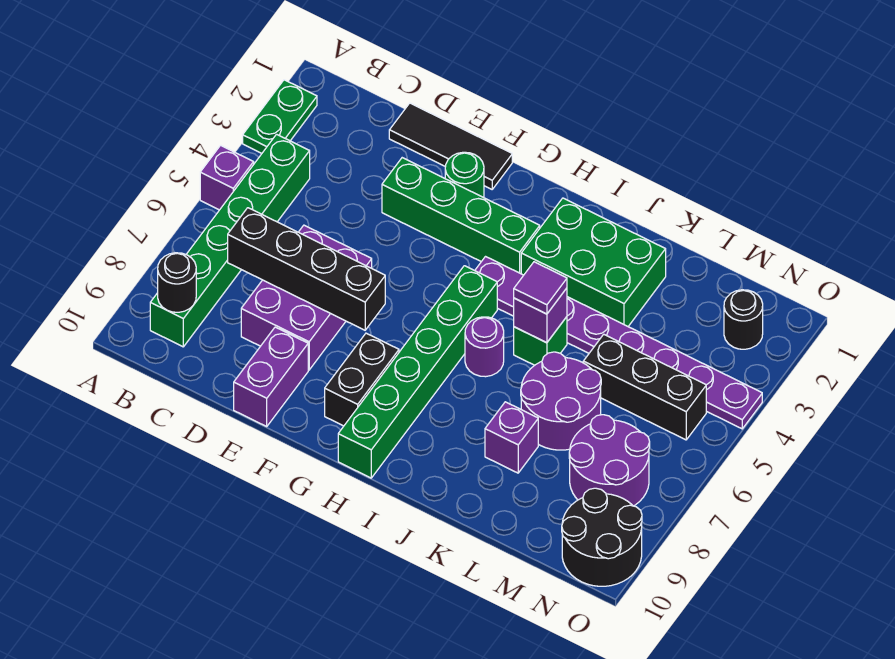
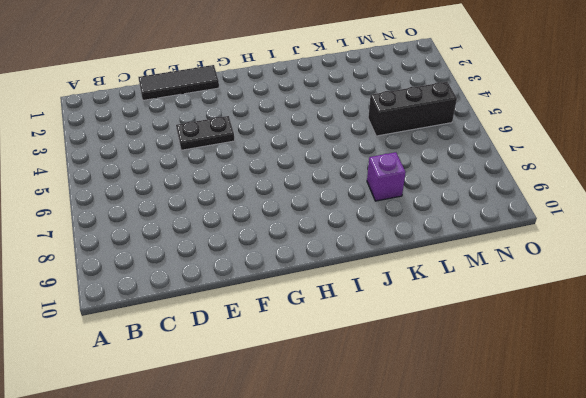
black plate E4:F4 level 1 -> none
none -> green plate A2:A3 level 1
none -> purple brick A5 level 1
none -> green brick B4:B9 level 1

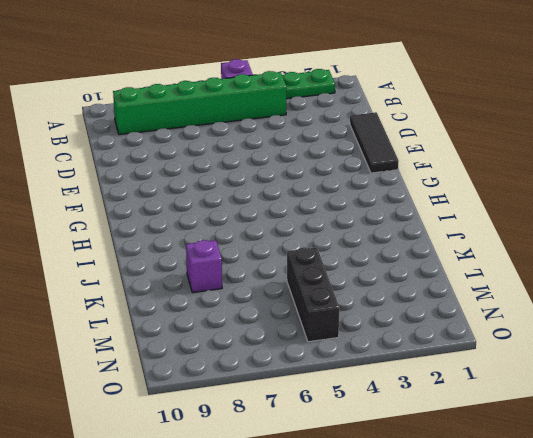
none -> purple brick D6:E8 level 1
none -> green brick E3:H3 level 1
none -> purple brick E9:E10 level 1

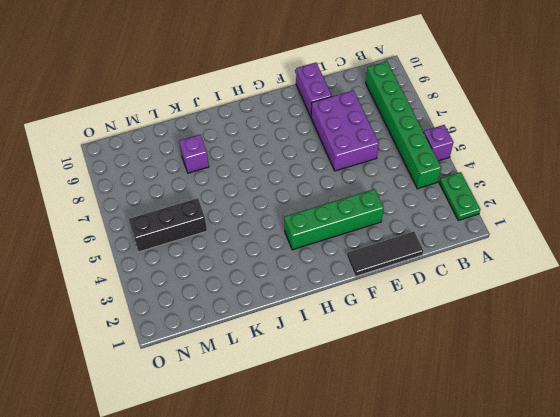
none -> green round brick F2 level 1
none -> black brick G8:G9 level 1
none -> purple plate H4:O4 level 1

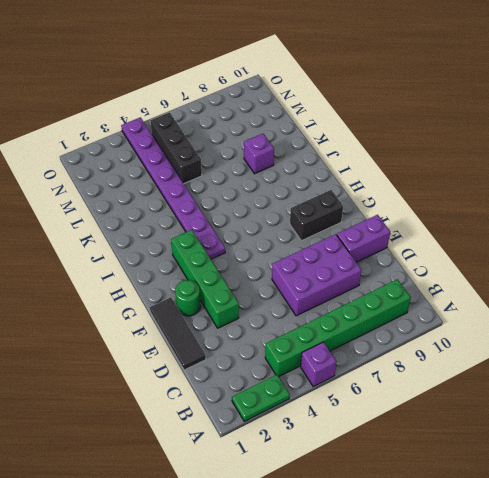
none -> green brick H5:H10 level 1
none -> green brick I2:K3 level 1
none -> purple round brick I6 level 1

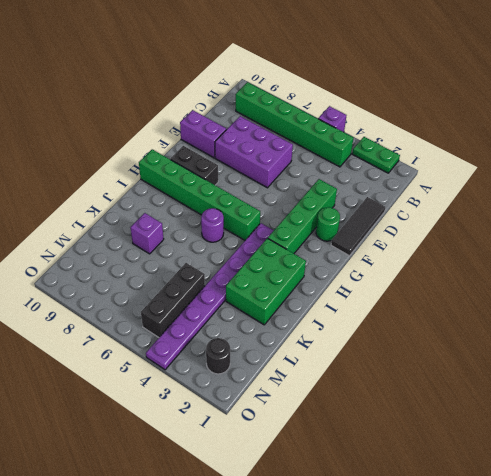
none -> green brick J5 level 1
none -> purple round brick K6:L7 level 1
none -> purple round brick M7:N8 level 1

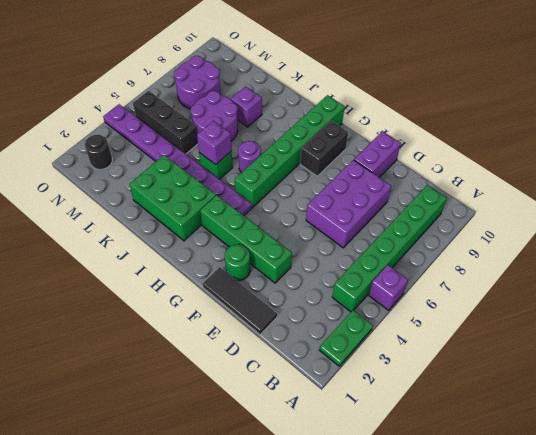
none -> black round brick N9:O10 level 1
none -> black round brick B9 level 2
none -> black brick C7:F7 level 2

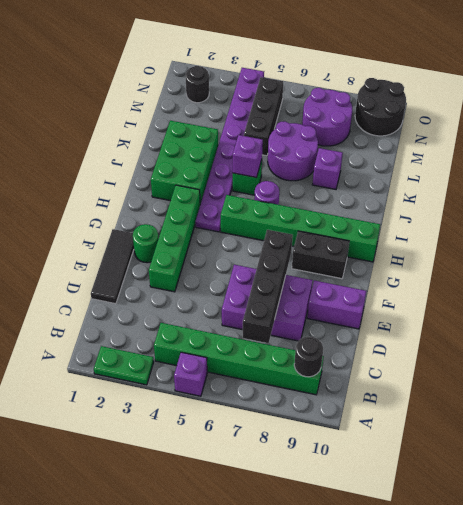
none -> purple tile J5 level 3

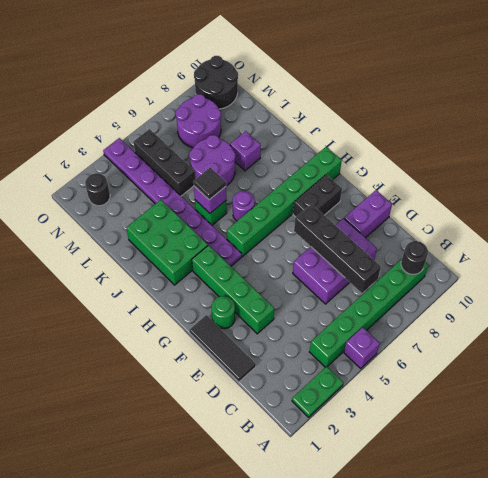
black tile J5 level 3 -> purple tile J5 level 3

